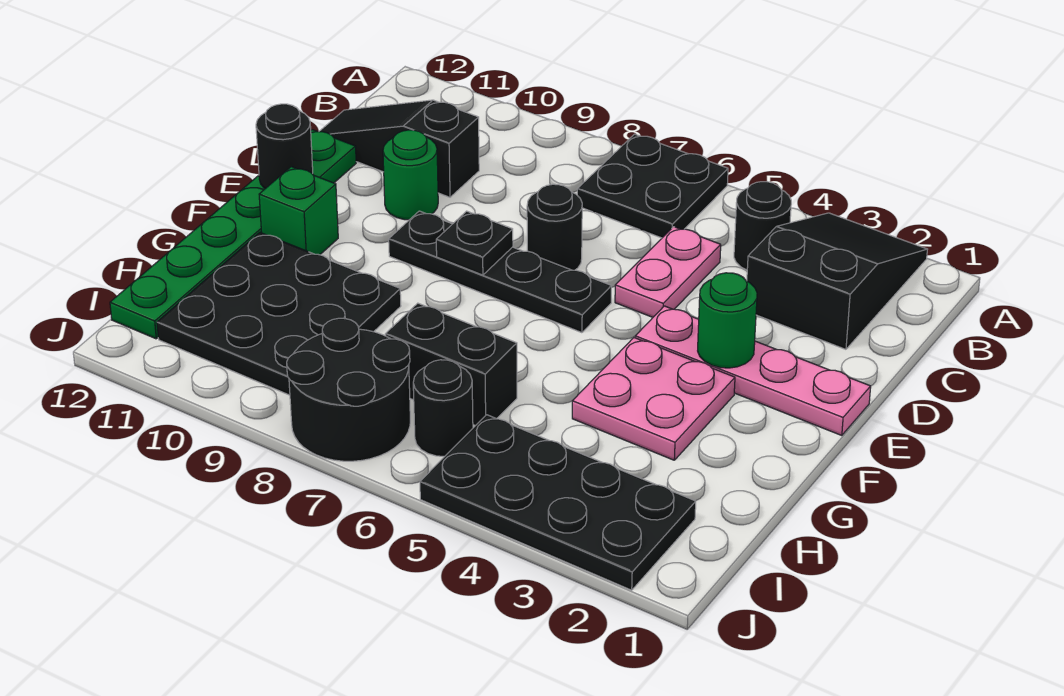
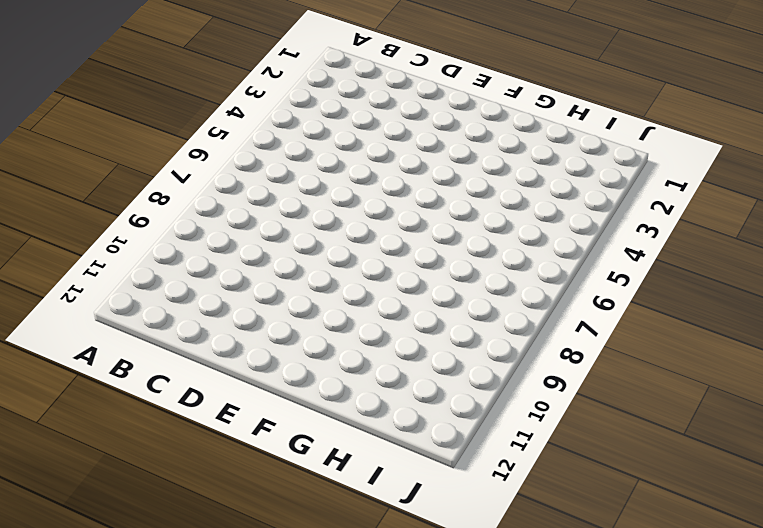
none -> black slope A2:C3 level 1 top C
none -> black plate A6:B7 level 1
none -> black round brick B4 level 1

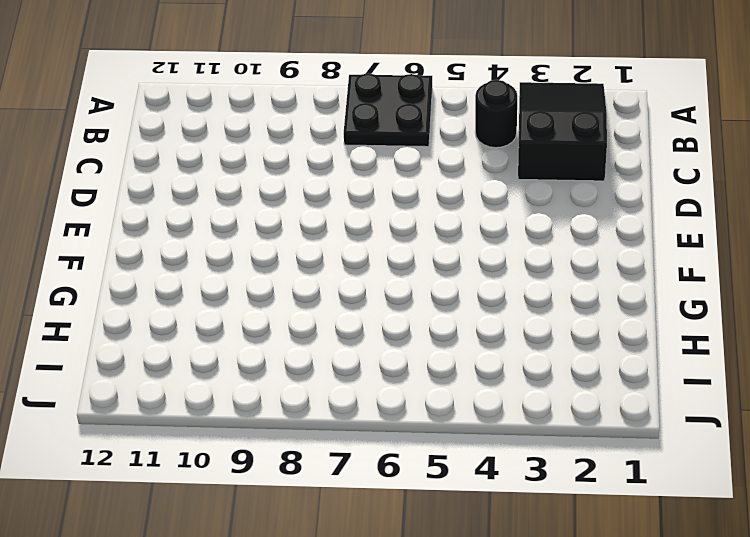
none -> pink plate C5:D5 level 1
none -> black slope C10:C12 level 1 top 10
none -> black round brick D7 level 1

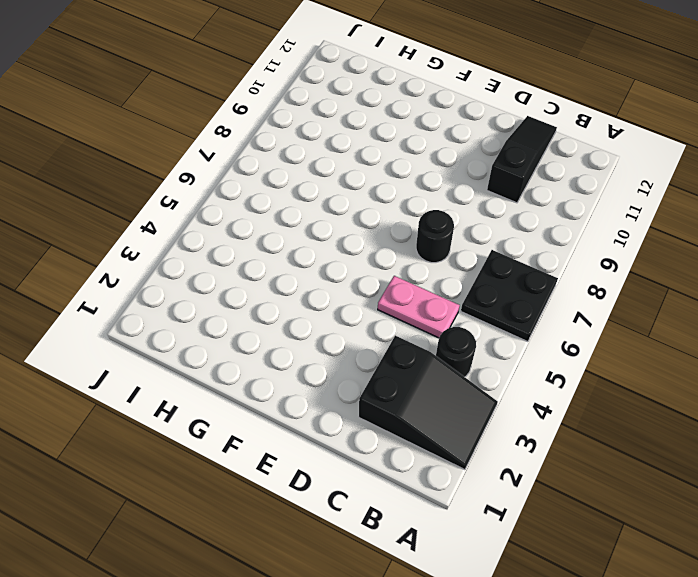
none -> green round brick D10 level 1
none -> green plate D12:I12 level 1
none -> pink plate E1:E4 level 1

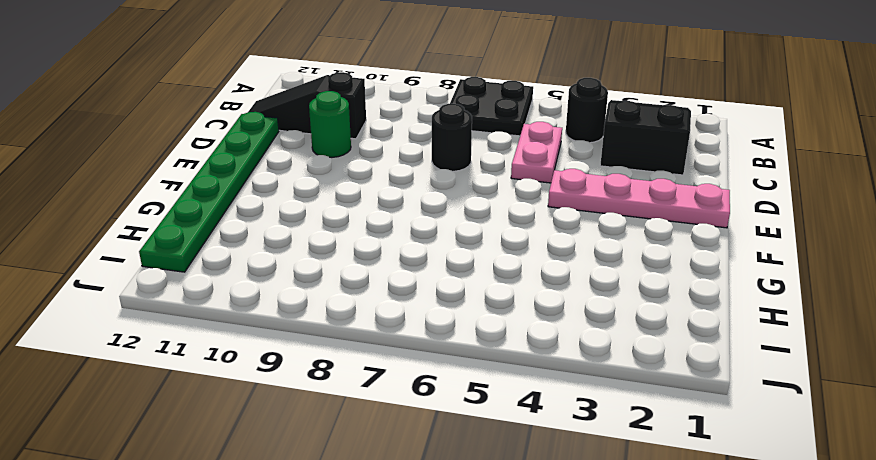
none -> black plate E6:E9 level 1
none -> pink plate F3:G4 level 1
none -> green brick F11 level 1

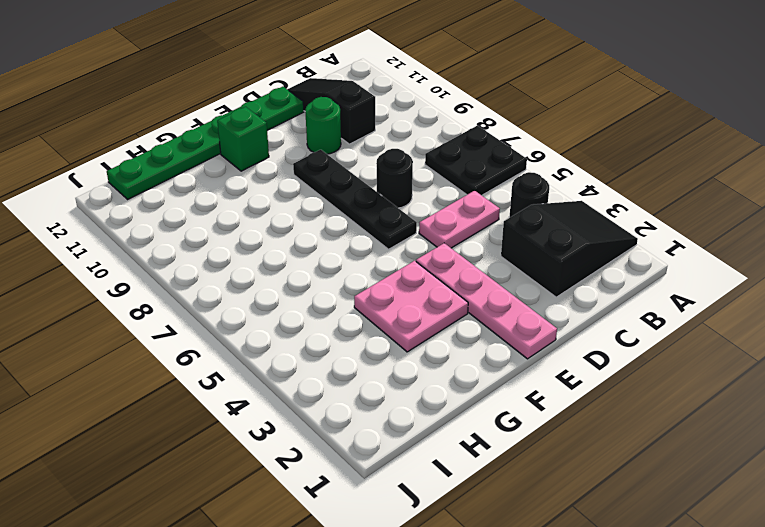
none -> black plate G9:I11 level 1
none -> black brick H6:H7 level 1
none -> black plate I2:J5 level 1

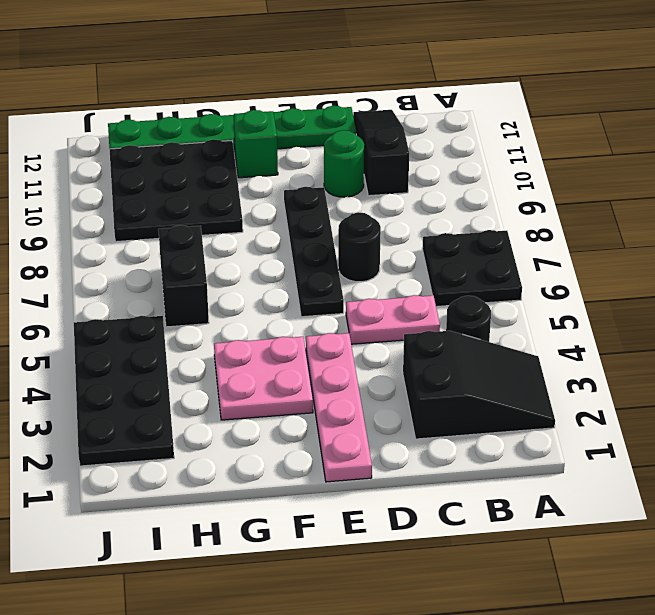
none -> black round brick I6 level 1
none -> black round brick I7:J8 level 1
none -> green round brick E3 level 2

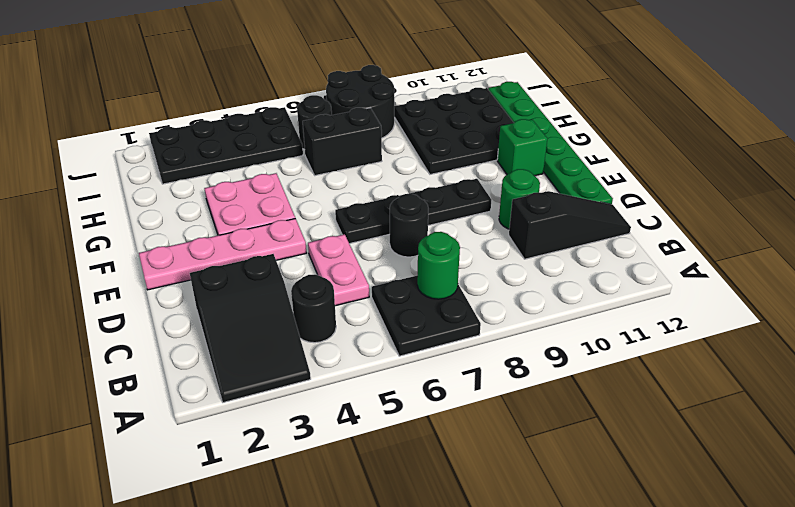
green round brick B7 level 2 -> green round brick E3 level 2
none -> black plate E8 level 2
none -> black round brick E12 level 2

